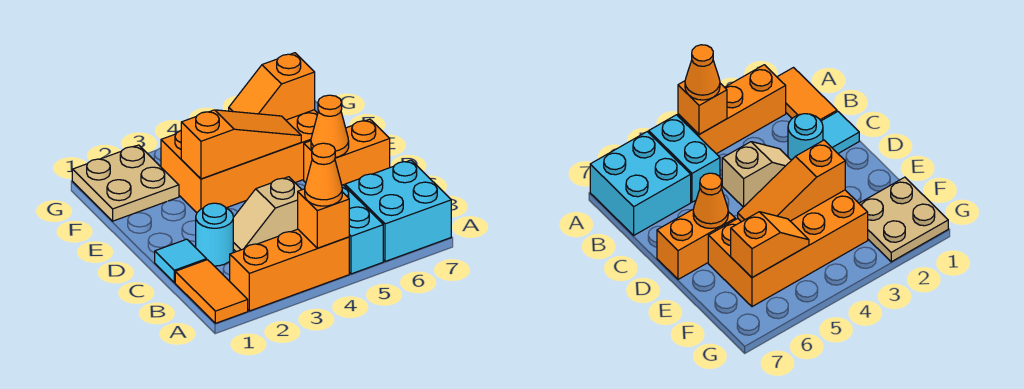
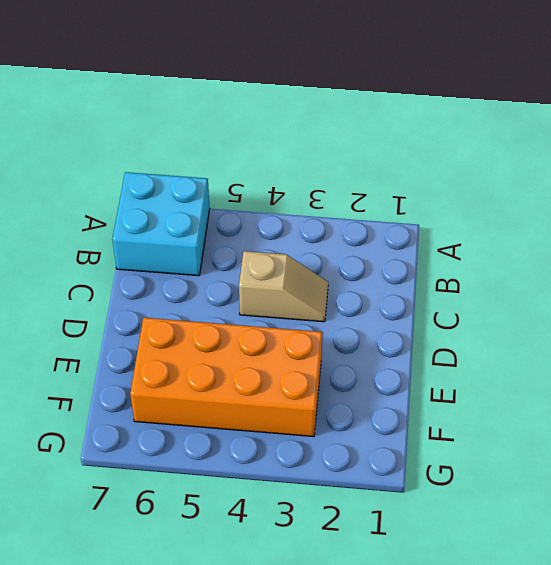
none -> orange tile A1:B1 level 1
none -> orange brick A2:A4 level 1
none -> cyan brick A5:B5 level 1

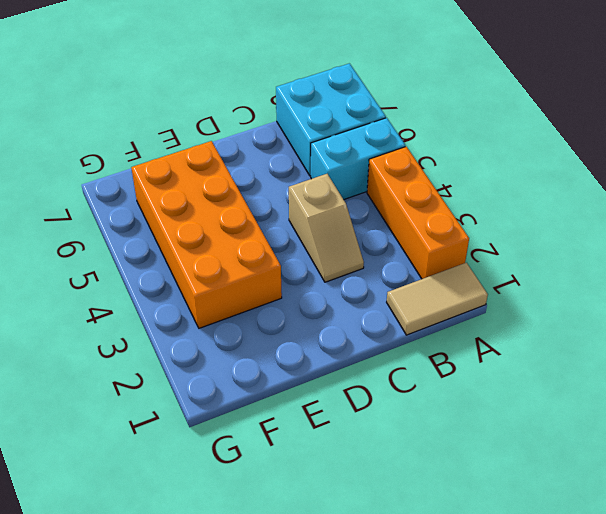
tan tile A1:B1 level 1 -> orange tile A1:B1 level 1
none -> cyan tile C1 level 1
none -> cyan round brick C2 level 1
none -> orange brick D6:D7 level 1

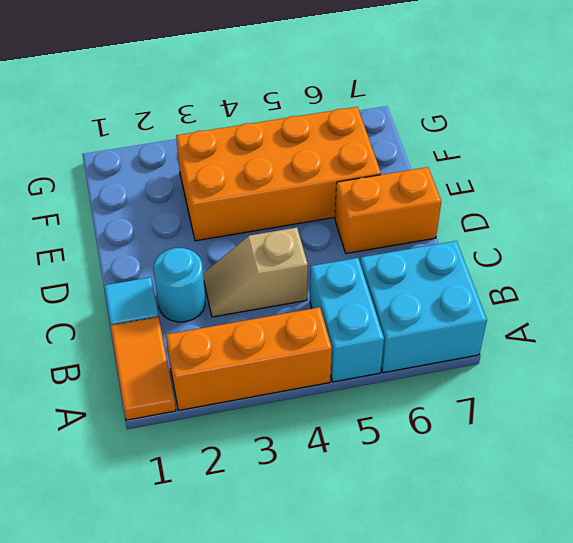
none -> tan plate F1:G2 level 1
none -> orange brick A4 level 2
none -> orange cone D6 level 2

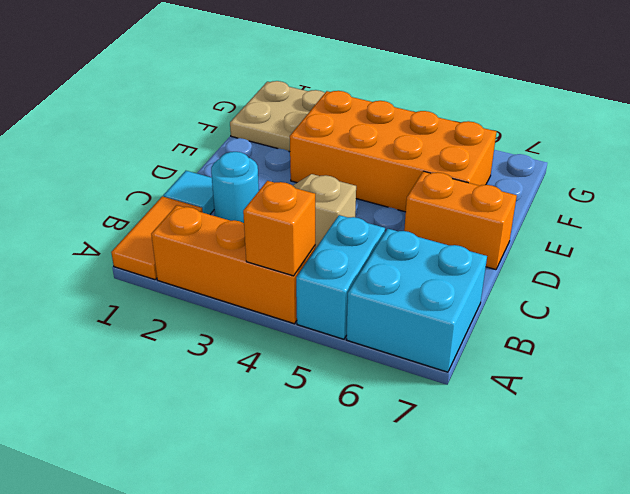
none -> orange cone D6 level 2
none -> orange slope E3:E5 level 2 top 3
none -> orange slope F5:F6 level 2 top 6

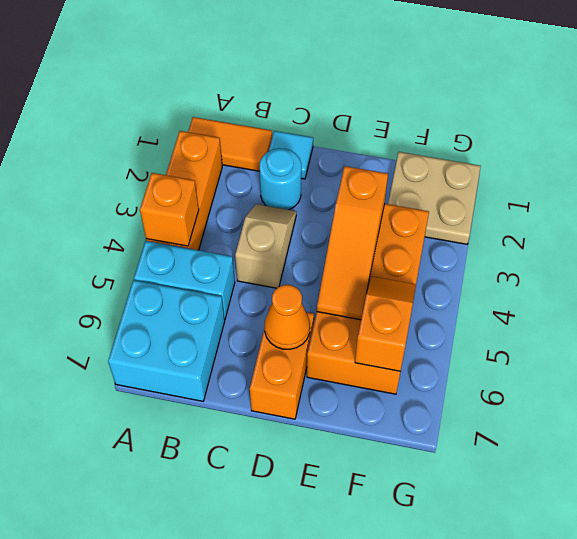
none -> orange cone A4 level 3

